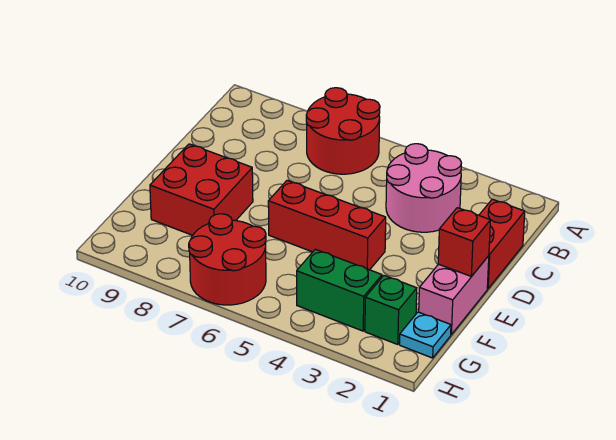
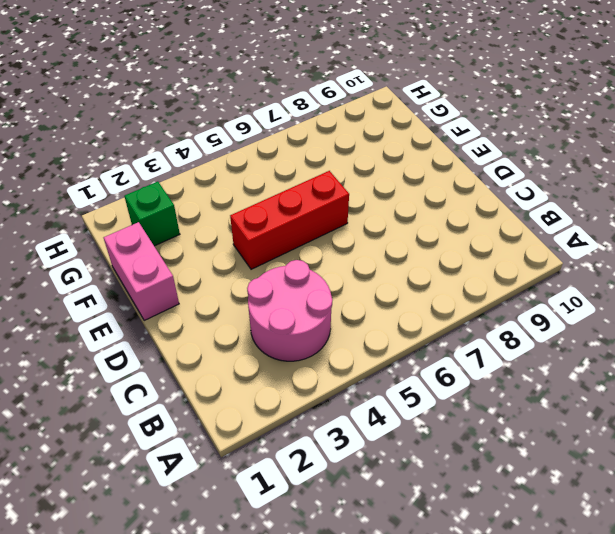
none -> red round brick A6:B7 level 1
none -> red brick C1:D1 level 1

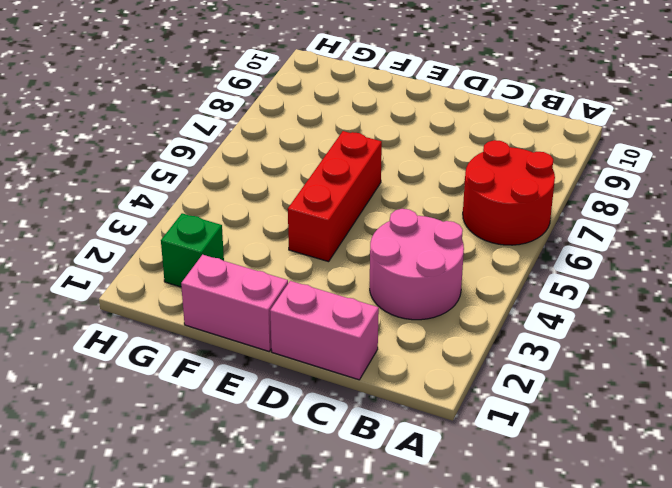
pink brick C1:D1 level 1 -> red brick C1:D1 level 1
none -> red brick E8:F9 level 1
none -> cyan plate G1 level 1

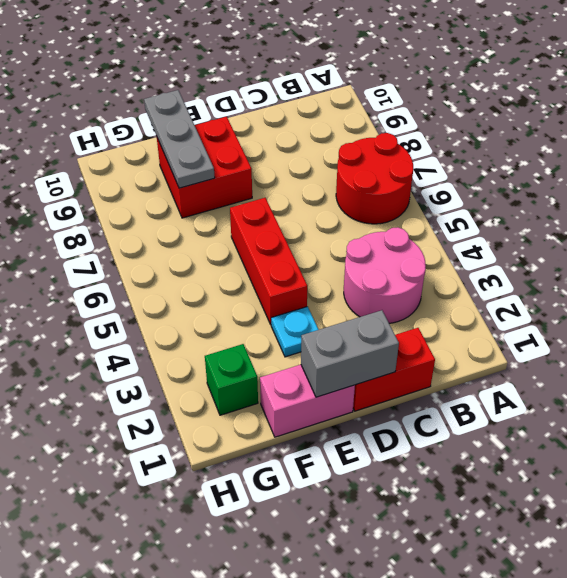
grey brick D1:E1 level 2 -> red brick E1 level 2
cyan plate E3 level 1 -> cyan plate G1 level 1
grey plate F8:F10 level 2 -> none
none -> green brick G3:G4 level 1
none -> red round brick G6:H7 level 1

